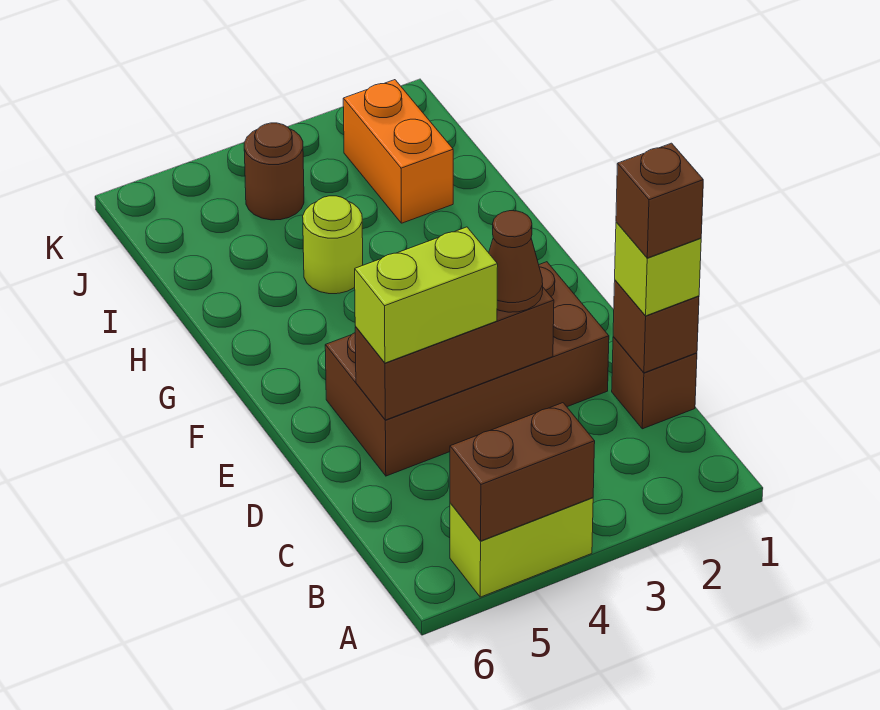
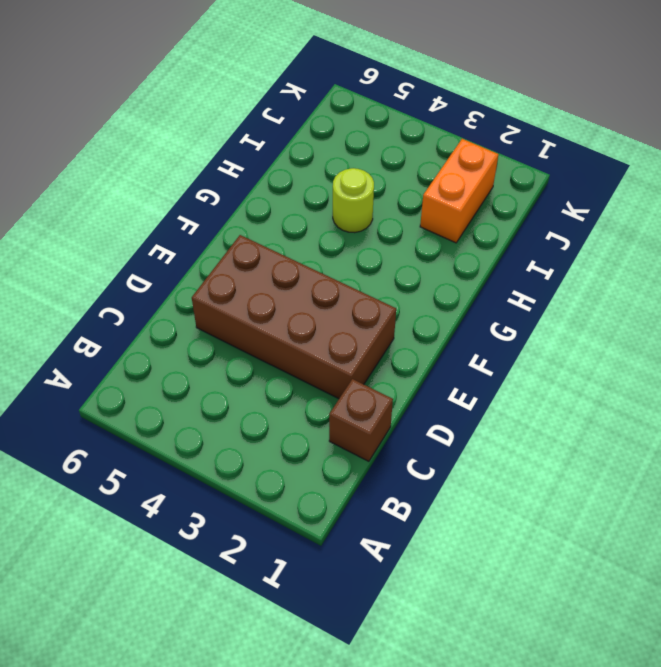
none -> lime brick A4:A5 level 1
none -> brown round brick J4 level 1
none -> brown brick A4:A5 level 2

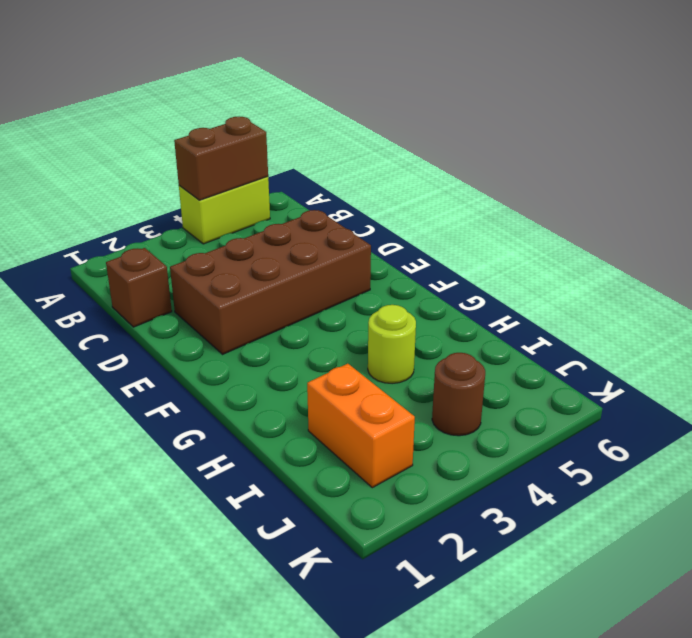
none -> brown brick C1 level 2
none -> brown brick D3:D5 level 2
none -> lime brick C1 level 3

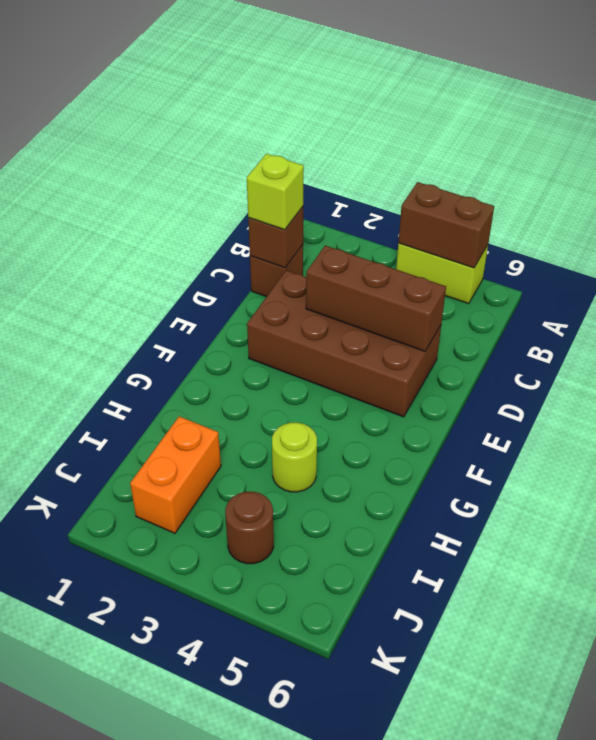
none -> brown cone D3 level 3
none -> lime brick D4:D5 level 3
none -> brown brick C1 level 4

